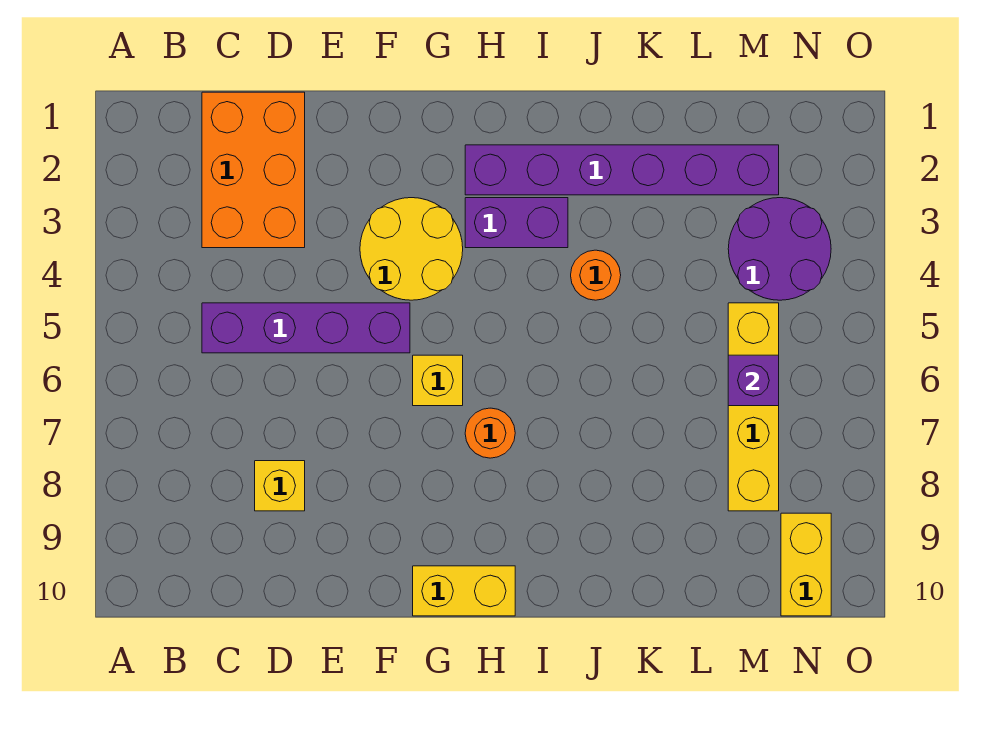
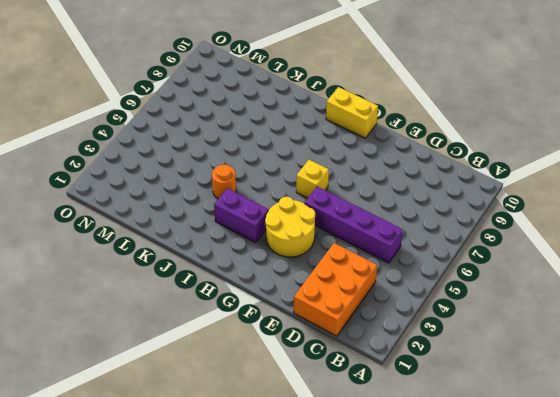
none -> yellow brick D8 level 1
none -> purple brick H2:M2 level 1
none -> orange round brick H7 level 1

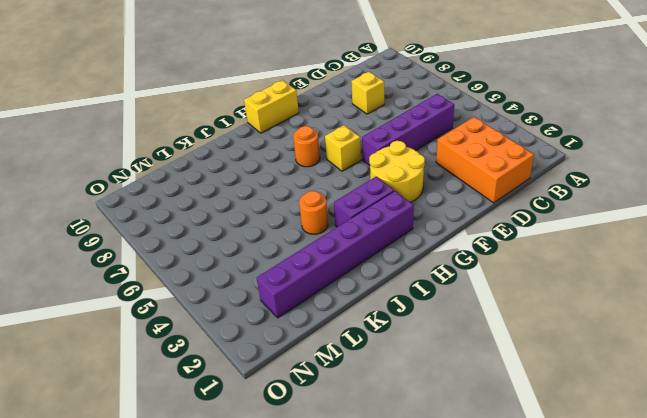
none -> purple round brick M3:N4 level 1
none -> yellow brick M5:M8 level 1
none -> yellow brick N9:N10 level 1

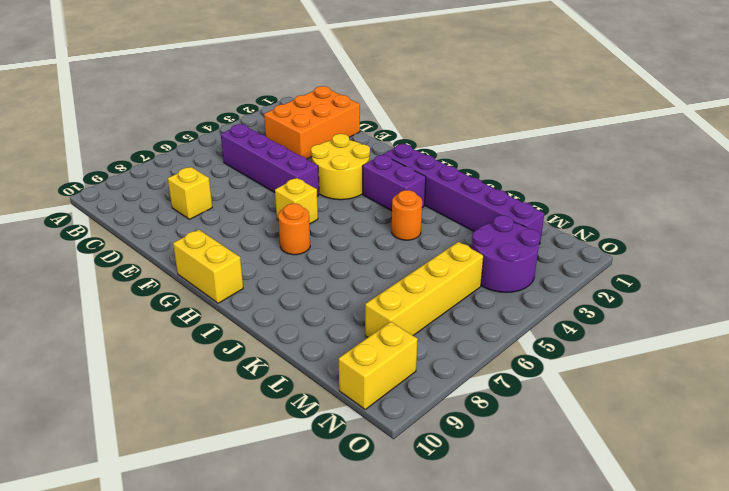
none -> purple brick M6 level 2

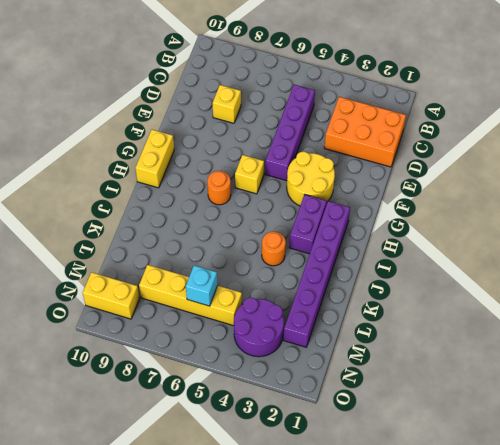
cyan brick M6 level 2 -> purple brick M6 level 2

